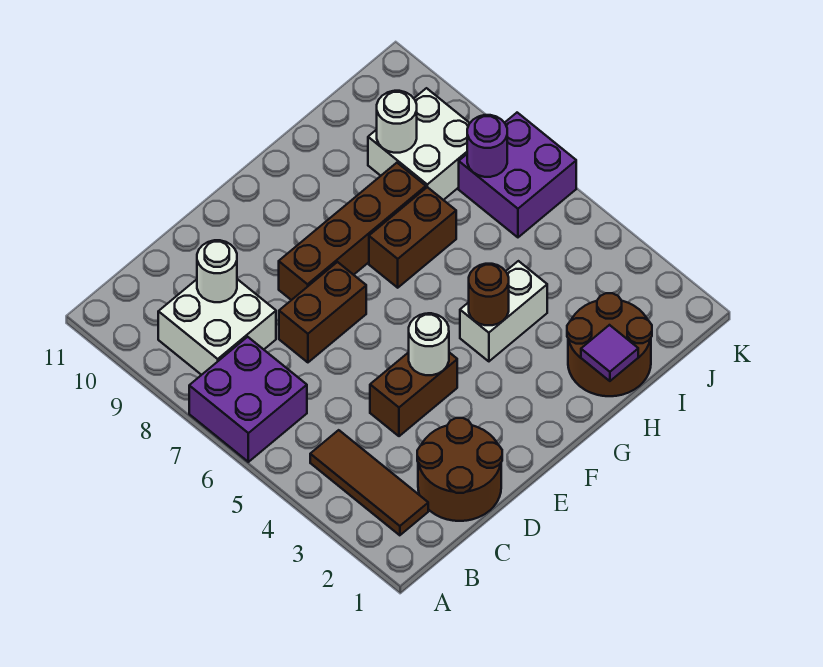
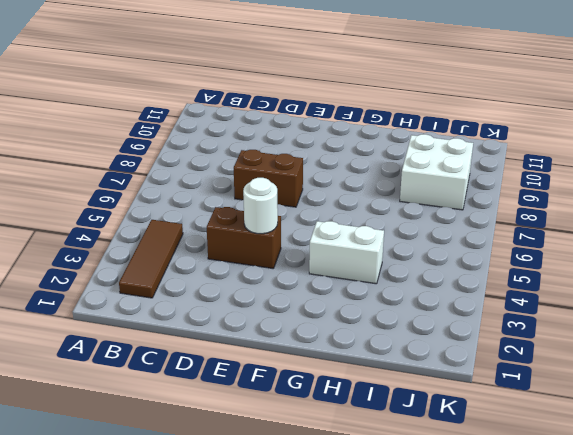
none -> purple brick A6:B7 level 1
none -> white brick B8:C9 level 1
none -> brown round brick C1:D2 level 1

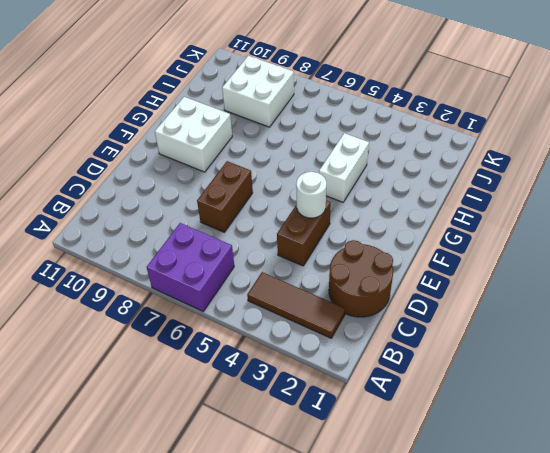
white brick F9:G10 level 1 -> white brick B8:C9 level 1
none -> brown brick E8:H8 level 1
none -> brown brick G7:H7 level 1
none -> brown round brick H1:I2 level 1

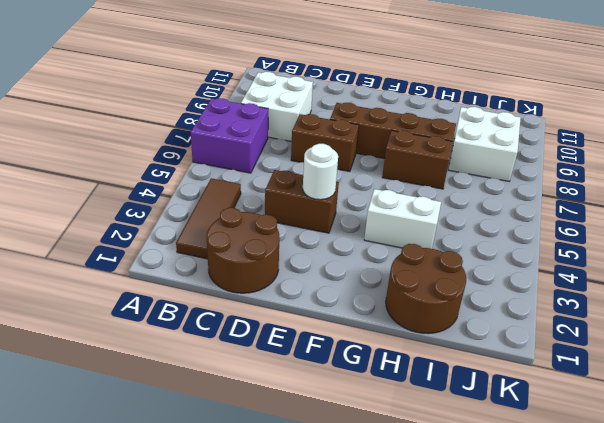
none -> purple brick J6:K7 level 1
none -> white round brick C9 level 2
none -> brown round brick G4 level 2

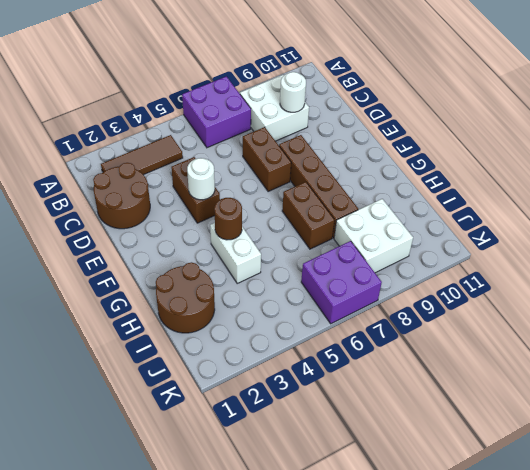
none -> purple tile H1 level 2
none -> white round brick I9 level 2
none -> purple round brick J7 level 2

